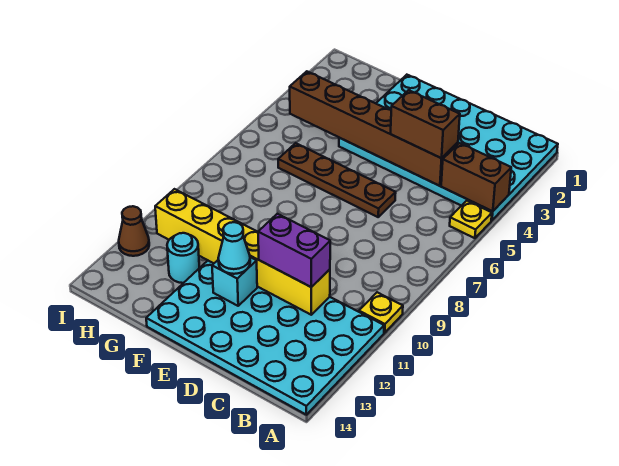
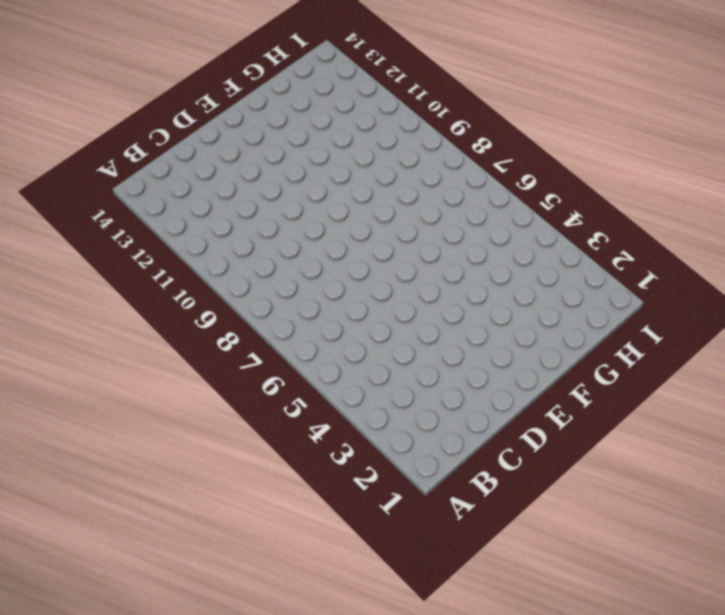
none -> cyan plate A1:F4 level 1
none -> yellow plate A5 level 1
none -> yellow plate A10 level 1

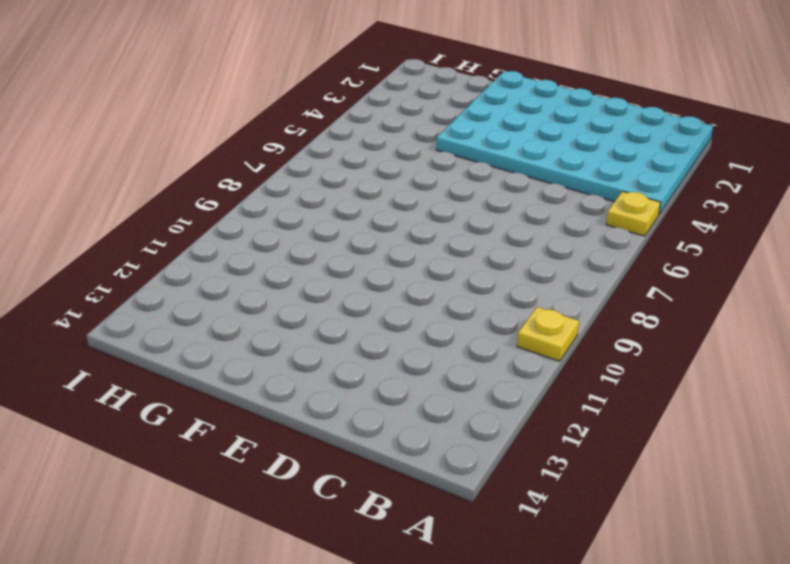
none -> cyan plate A11:F14 level 1
none -> brown plate D6:G6 level 1
none -> cyan round brick G12 level 1

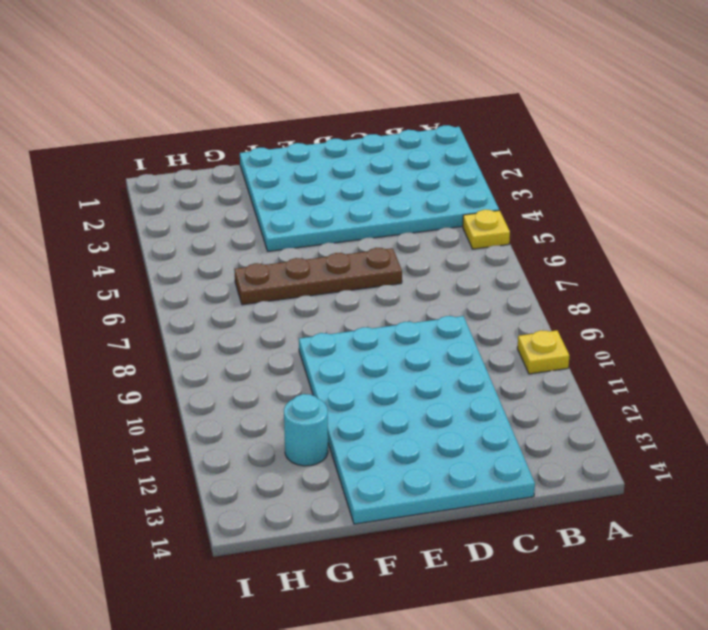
cyan plate C9:F14 level 1 -> cyan plate A11:F14 level 1
none -> brown cone I12 level 1
none -> brown brick A4:B4 level 2
none -> brown brick C4:H4 level 2

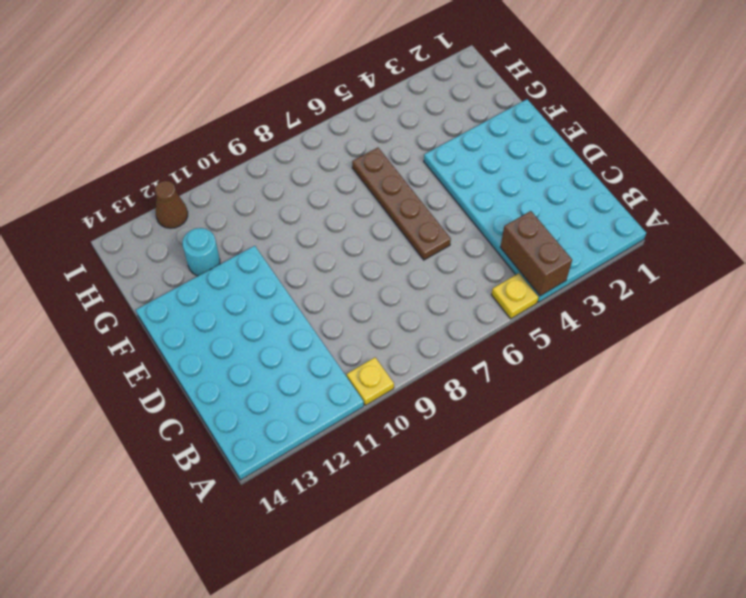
none -> brown brick C4:H4 level 2
none -> yellow brick C11:H11 level 2
none -> cyan brick E12 level 2

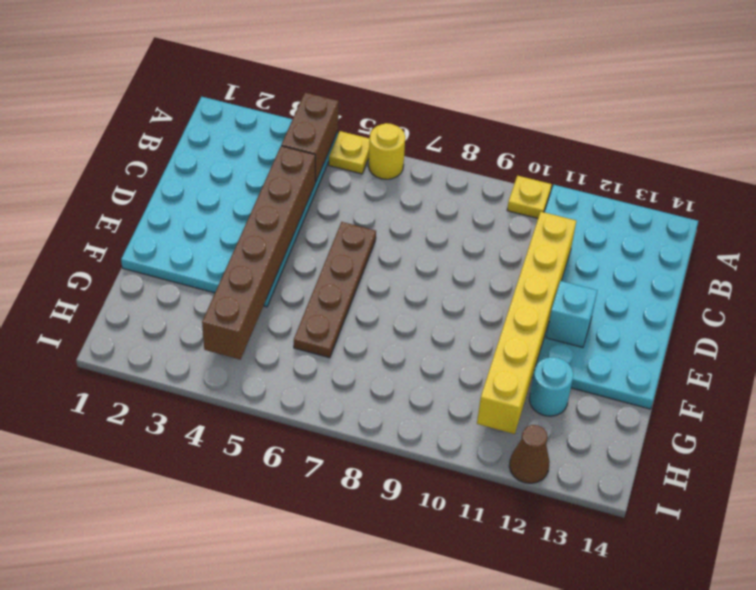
yellow round brick A6 level 1 -> none
none -> brown brick C4:D4 level 3
none -> purple brick C11:D11 level 3
none -> cyan cone E12 level 3

